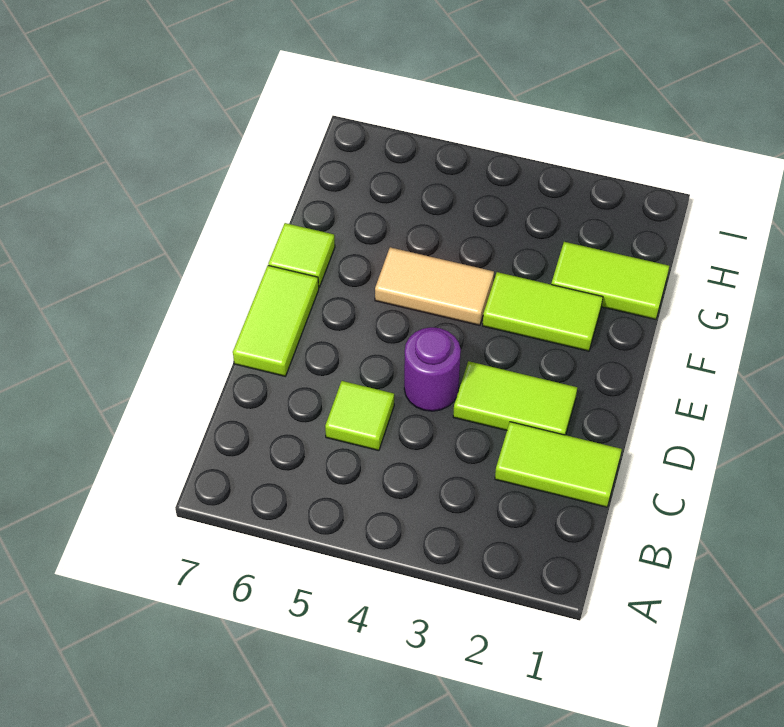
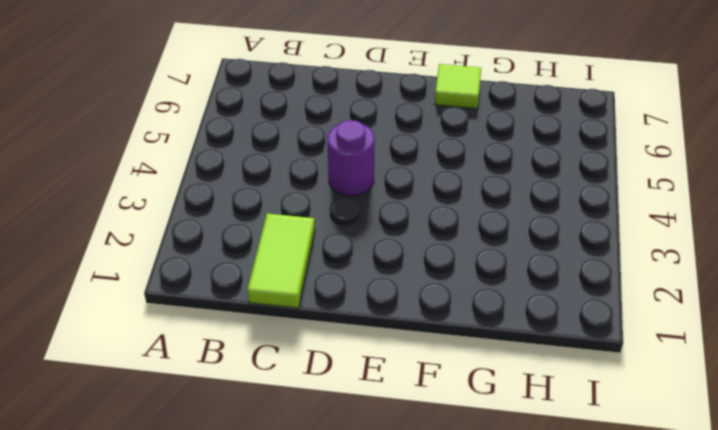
none -> lime tile C5 level 1
none -> lime tile D2:D3 level 1

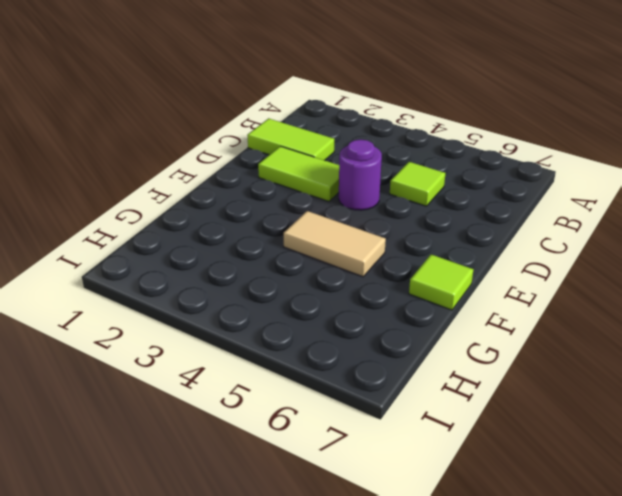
none -> lime tile D7:E7 level 1
none -> lime tile F2:F3 level 1

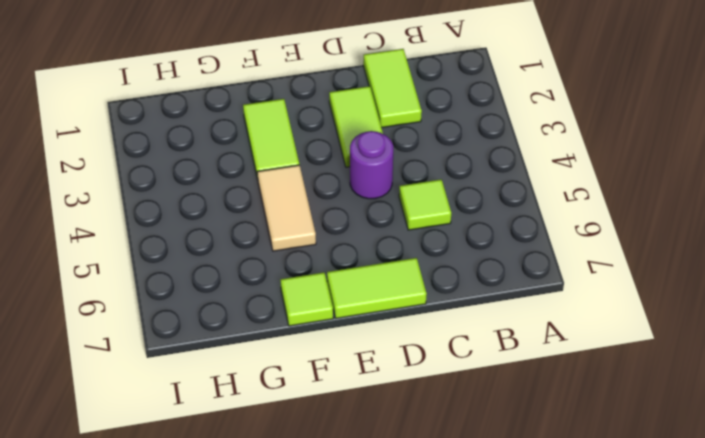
none -> lime tile G1:G2 level 1

